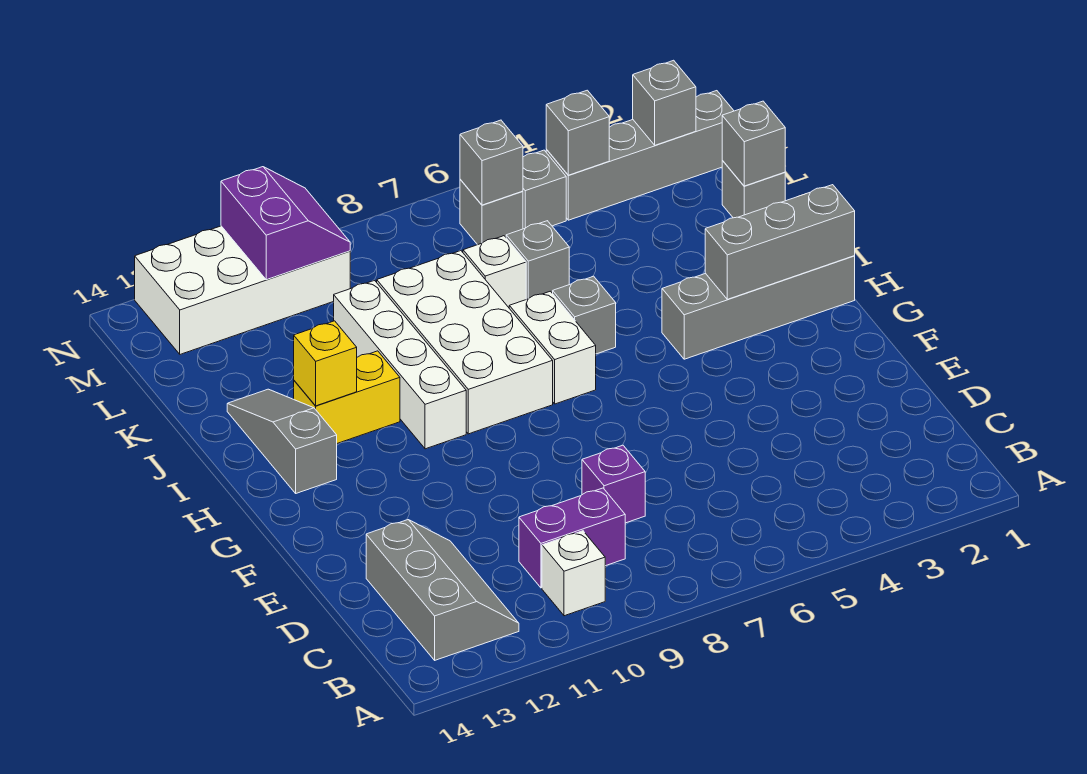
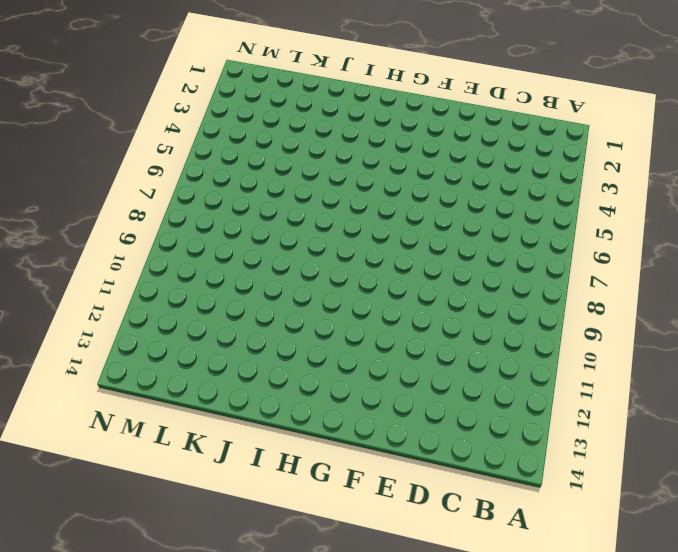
none -> white brick B10 level 1
none -> grey slope B12:D13 level 1 top 13
none -> purple brick C9:C10 level 1

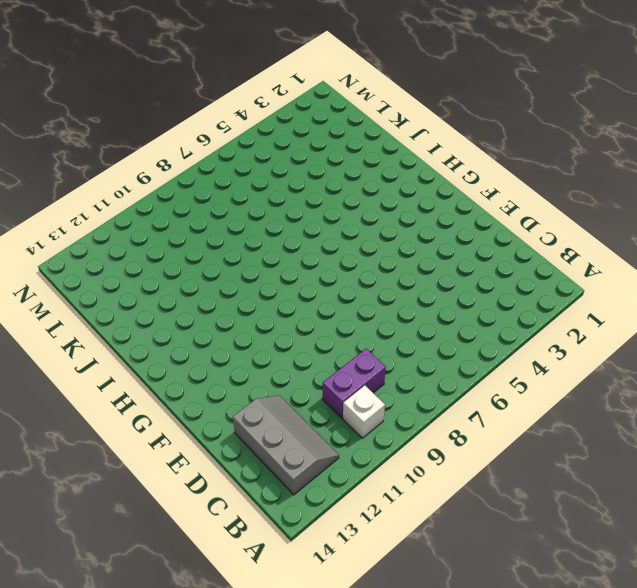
none -> purple brick D8 level 1
none -> grey brick H1:H4 level 1
none -> white brick H7:I7 level 1

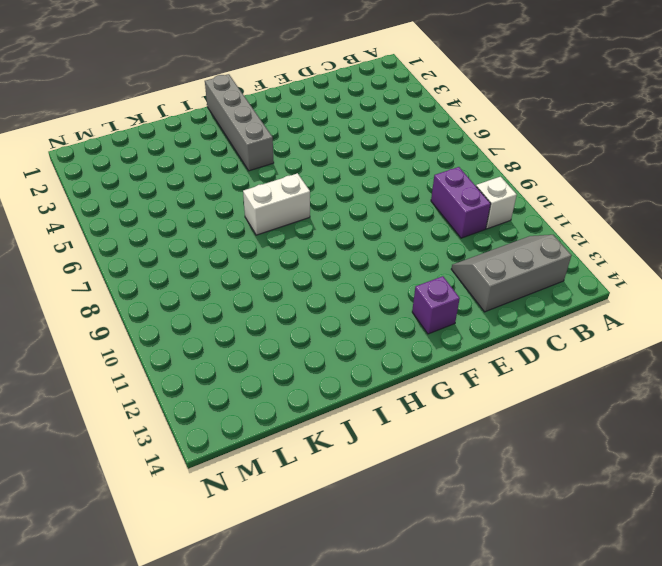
purple brick F13 level 1 -> purple brick D8 level 1
none -> white brick H8:K9 level 1
none -> white brick H10:K10 level 1
none -> grey slope H13:J13 level 1 top H

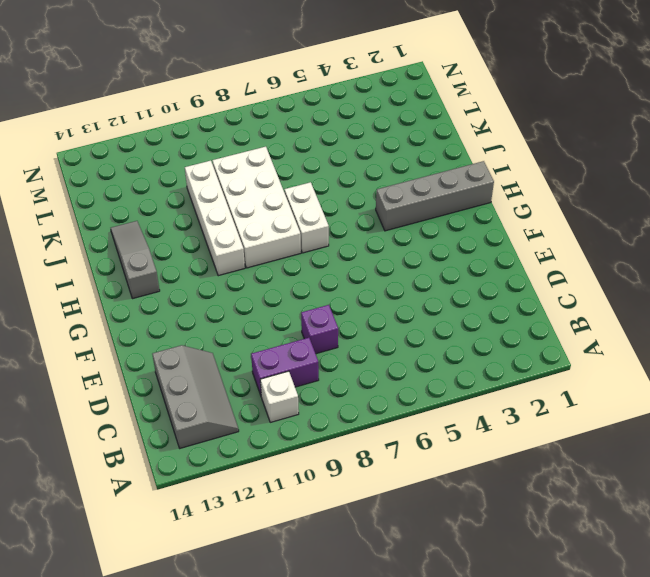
none -> grey brick I6 level 1
none -> yellow brick I11:I12 level 1
none -> grey brick K1 level 1

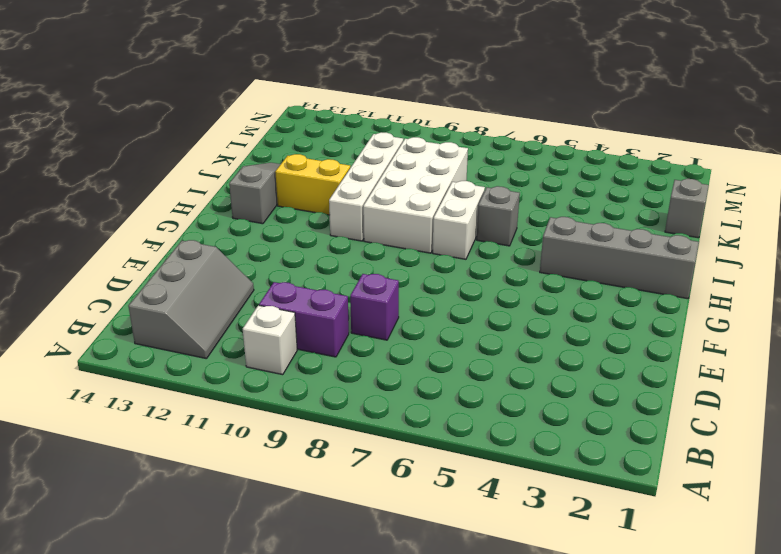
none -> grey brick K6 level 1
none -> white brick K7 level 1
none -> grey brick M1:M4 level 1

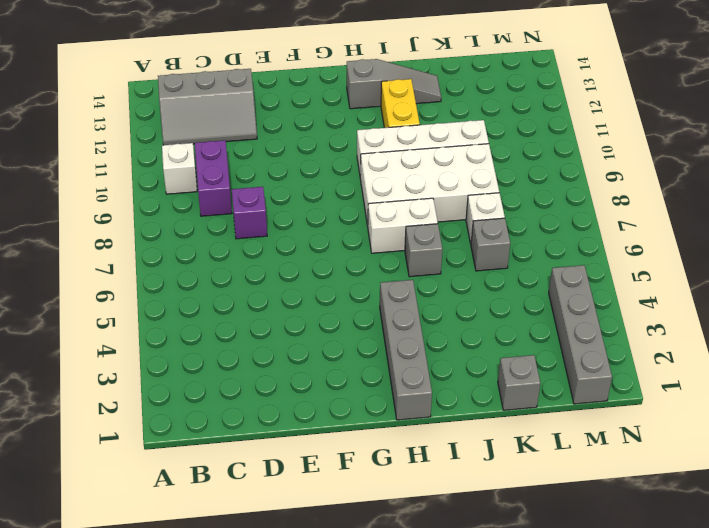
none -> grey brick M5 level 1
none -> grey brick M6 level 1
none -> white brick M10:N13 level 1

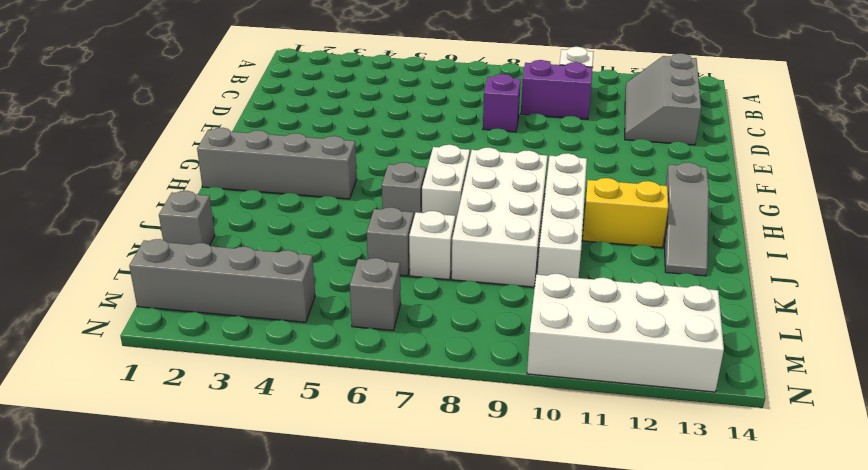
none -> grey brick M5 level 1
none -> grey brick H1:H3 level 2
none -> yellow brick I12 level 2

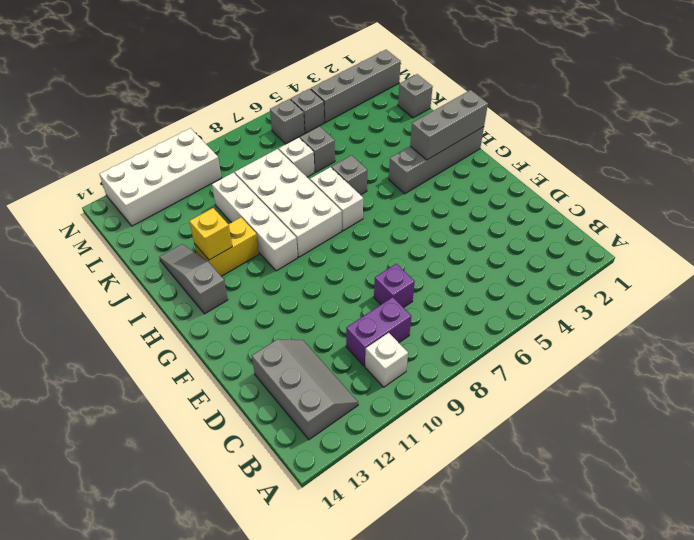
none -> grey brick K1 level 2
none -> grey brick M2 level 2
none -> grey brick M4 level 2

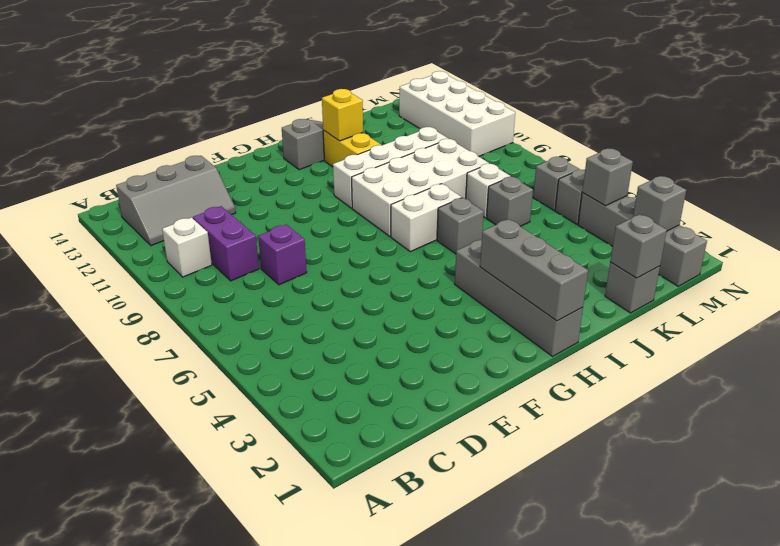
none -> grey brick M6 level 2
none -> purple slope M10:N11 level 2 top 11

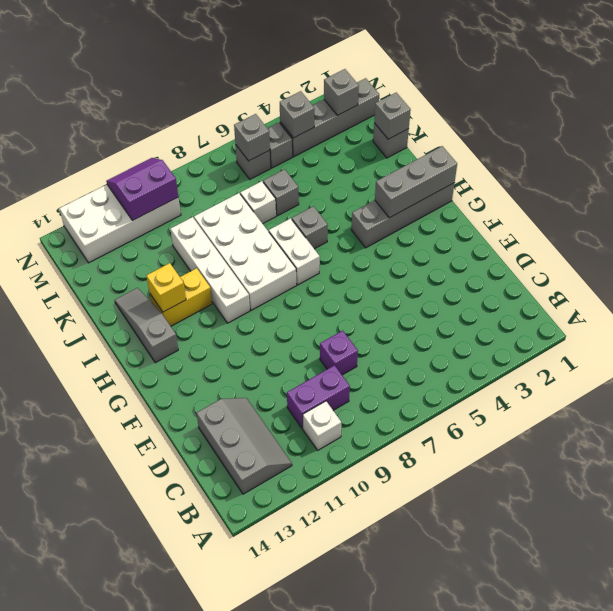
purple slope M10:N11 level 2 top M -> purple slope M10:N11 level 2 top 11

